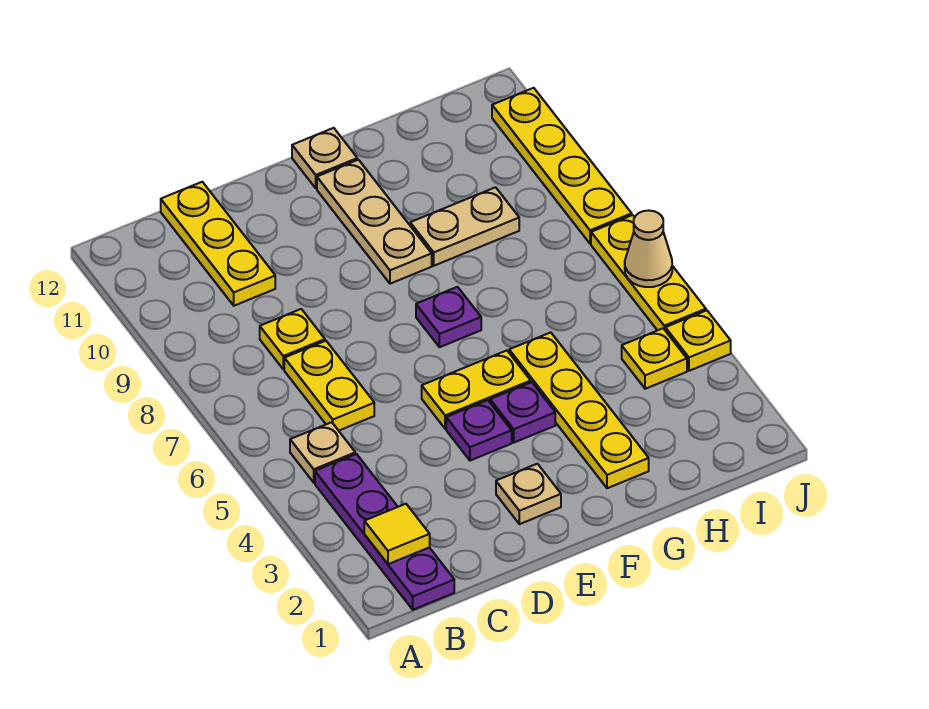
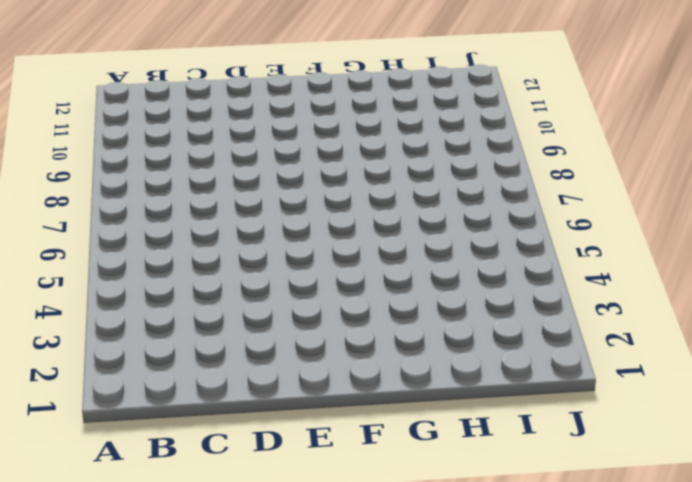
none -> purple plate B1:B4 level 1
none -> tan plate B5 level 1
none -> yellow plate C6:C7 level 1

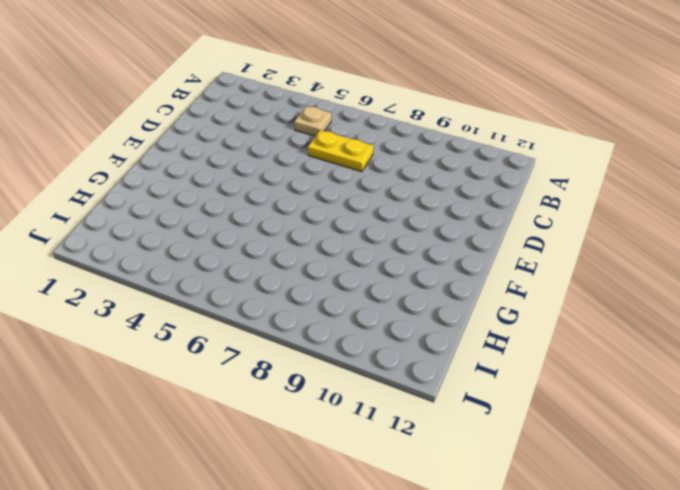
none -> purple plate B1:B4 level 1
none -> yellow plate C8 level 1
none -> yellow plate C10:C12 level 1

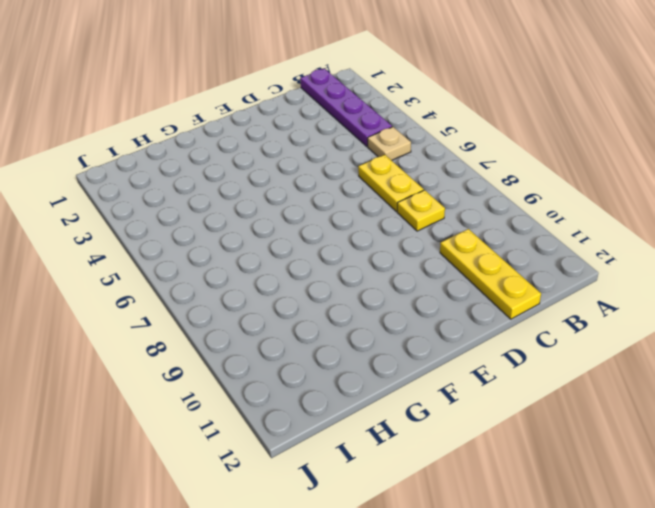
none -> tan plate E2 level 1
none -> purple plate E4 level 1
none -> yellow plate E5:F5 level 1

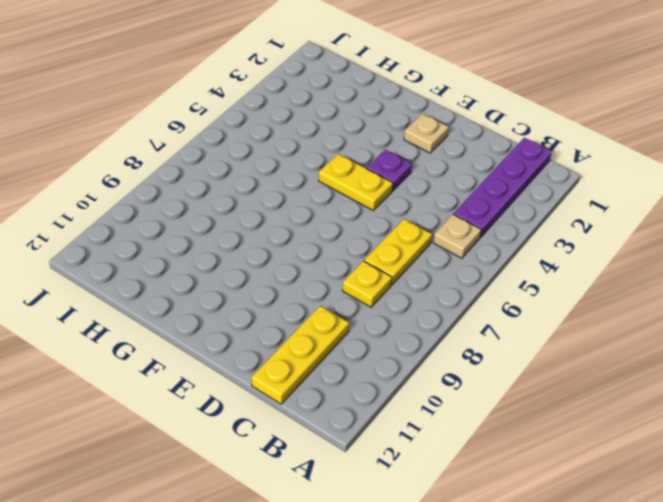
none -> purple plate F4 level 1
none -> purple plate F7 level 1
none -> tan plate F9:F11 level 1

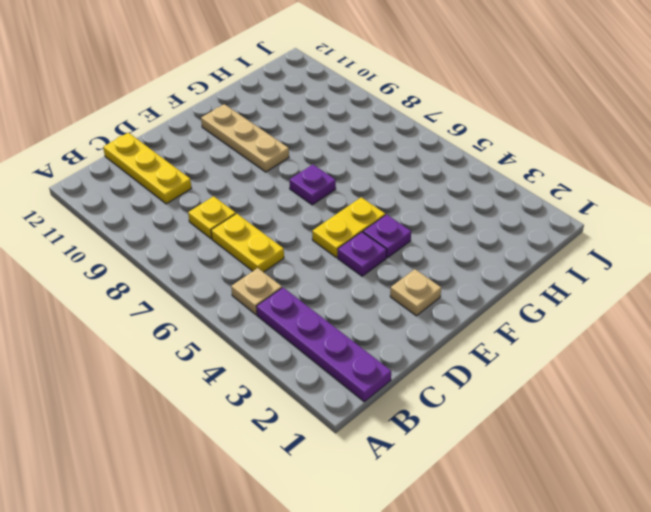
none -> tan plate F12 level 1
none -> yellow plate G2:G5 level 1
none -> tan plate G9:H9 level 1

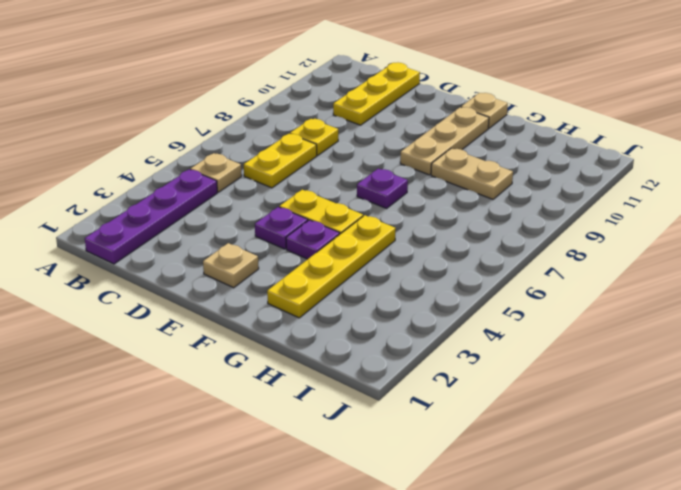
none -> yellow plate I4 level 1
none -> yellow plate J4 level 1
none -> yellow plate J5:J7 level 1

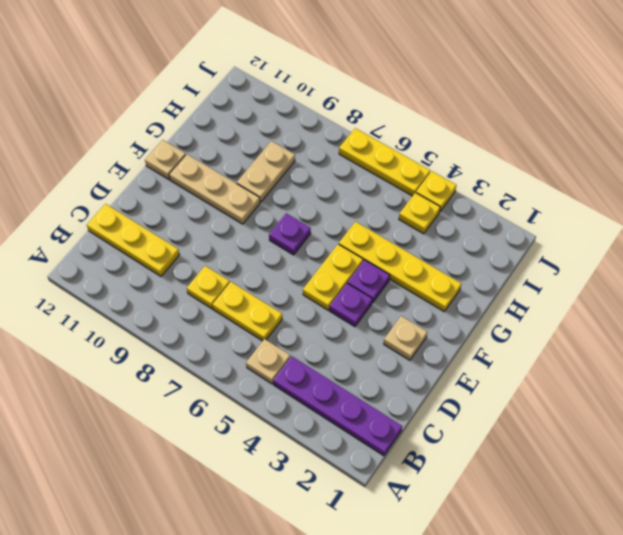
none -> yellow plate J8:J11 level 1
none -> yellow tile B2 level 2
none -> tan cone J6 level 2

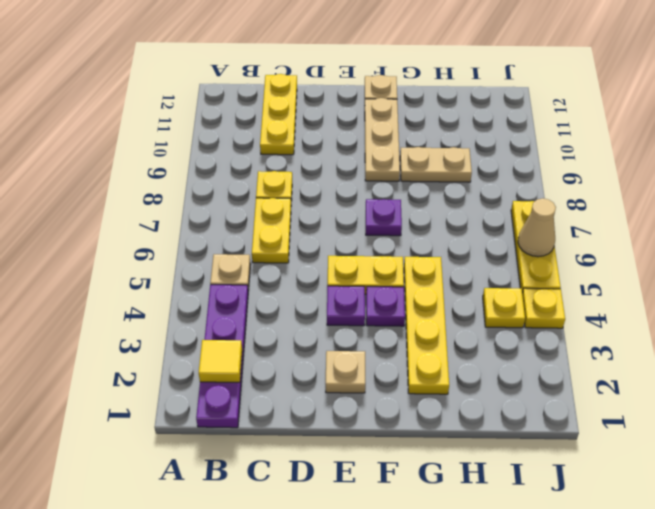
none -> yellow plate J8:J11 level 1

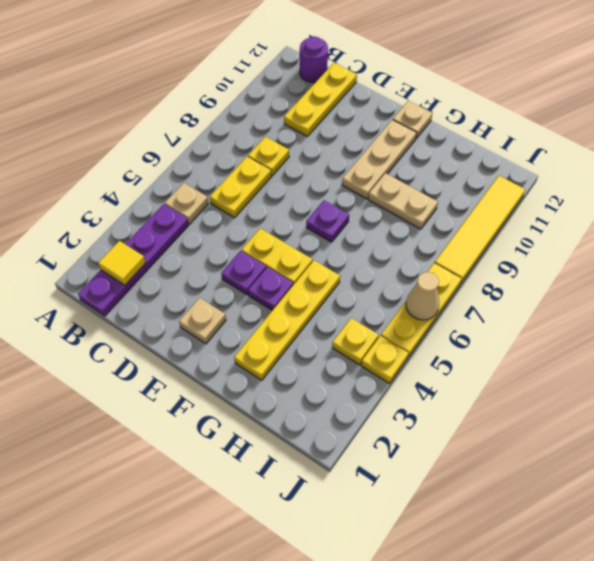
purple round brick B12 level 1 -> none
yellow tile J8:J11 level 1 -> yellow plate J8:J11 level 1

